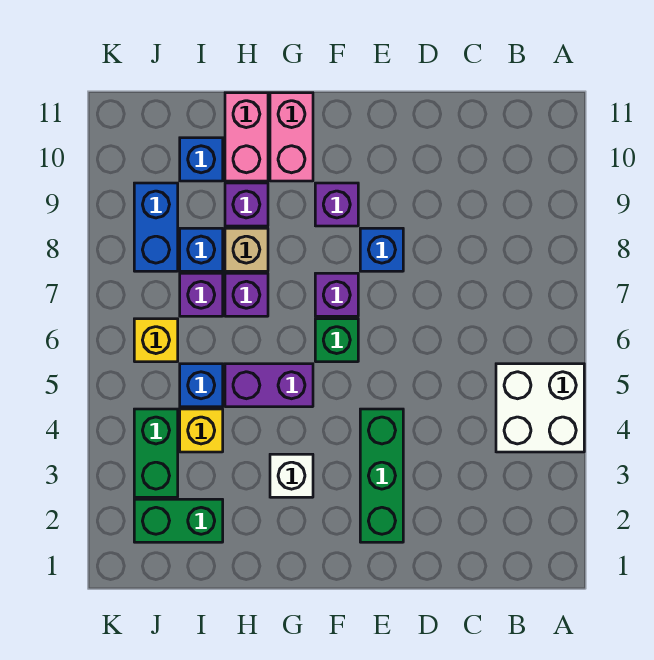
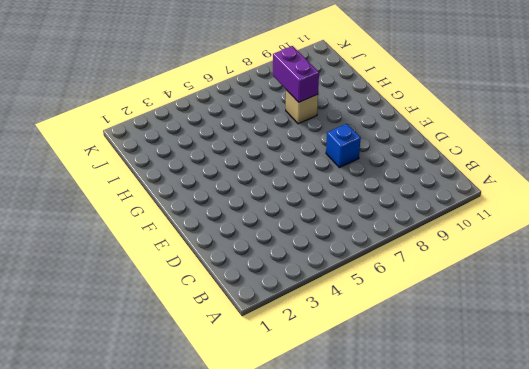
purple brick H8:I8 level 2 -> purple brick G5:H5 level 1
none -> white brick A4:B5 level 1
none -> green brick E2:E4 level 1
none -> green brick F6 level 1

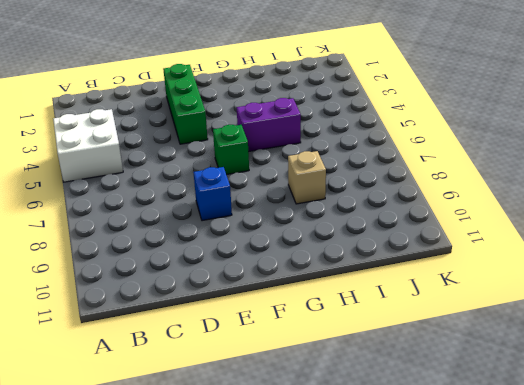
none -> purple brick F7 level 1
none -> purple brick F9 level 1
none -> white brick G3 level 1

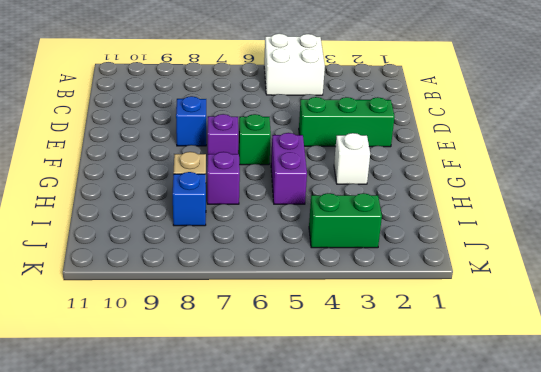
none -> purple brick F9 level 1
none -> pink brick G10:G11 level 1
none -> purple brick H9 level 1

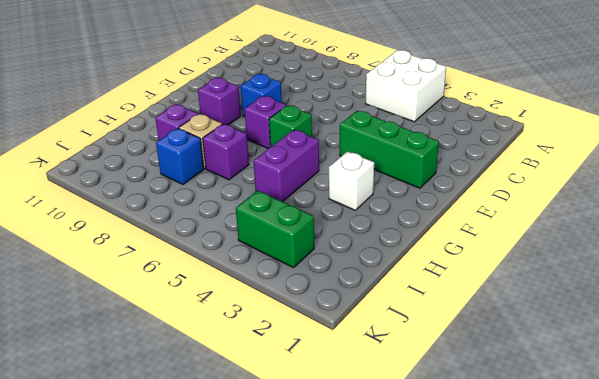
none -> pink brick G10:G11 level 1
none -> pink brick H10:H11 level 1
none -> green brick I2:J2 level 1

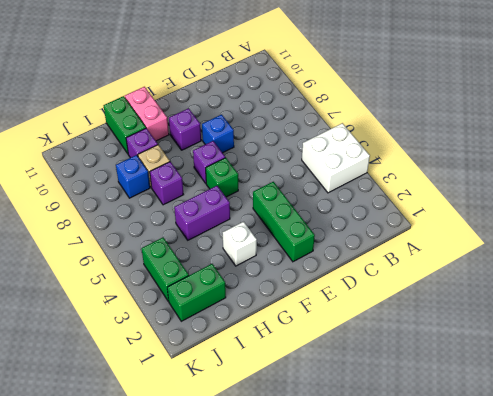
green brick H10:H11 level 1 -> pink brick H10:H11 level 1
none -> yellow brick I4 level 1
none -> blue brick I5 level 1
none -> purple brick I7 level 1

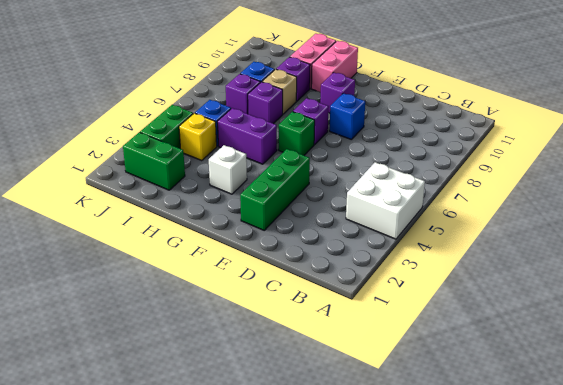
none -> blue brick I10 level 1
none -> yellow brick J6 level 1
none -> blue brick J8:J9 level 1

